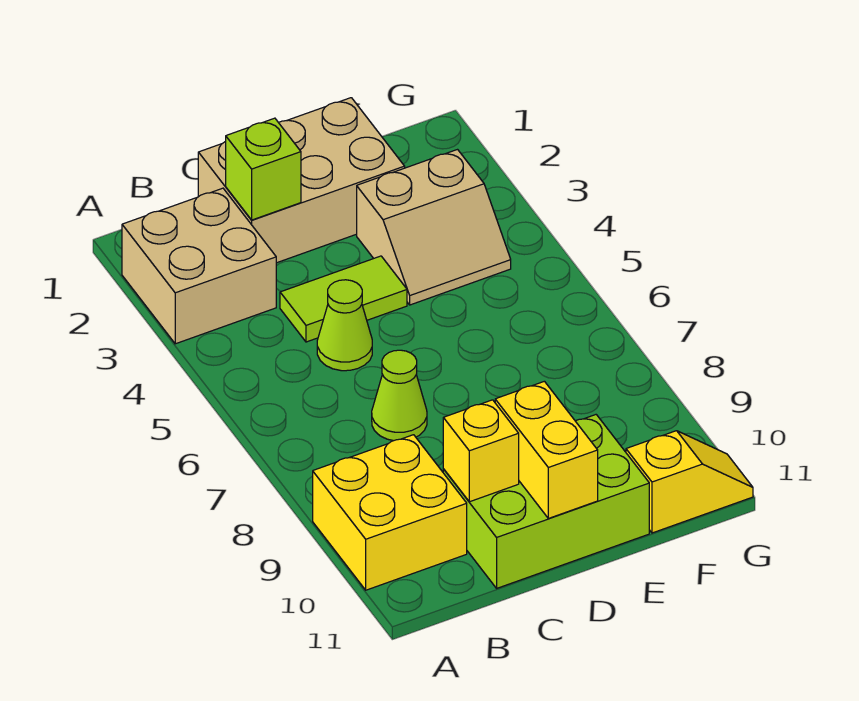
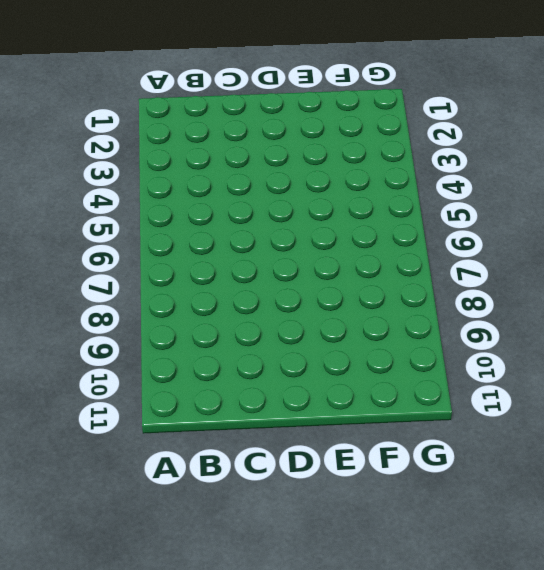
none -> tan brick A2:B3 level 1
none -> yellow brick A9:B10 level 1
none -> tan brick C1:E2 level 1

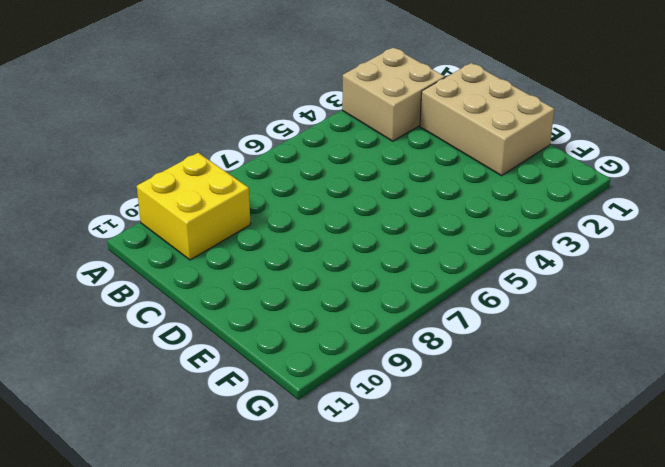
none -> lime tile C4:D4 level 1
none -> lime cone C5 level 1
none -> lime cone C7 level 1

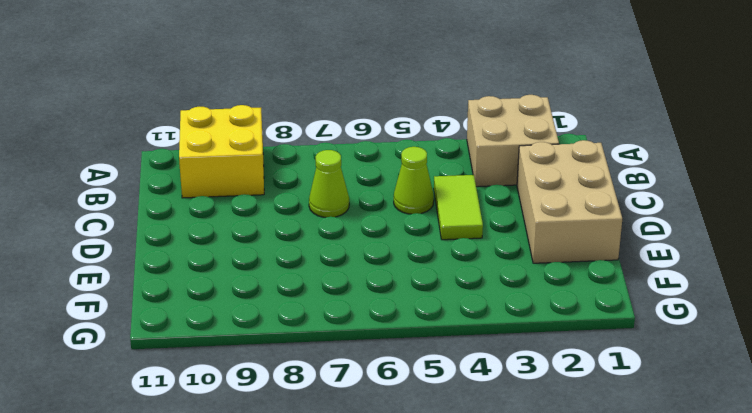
none -> lime brick C10:E11 level 1
none -> tan slope E3:F4 level 1 top 3
none -> yellow slope F11:G11 level 1 top F

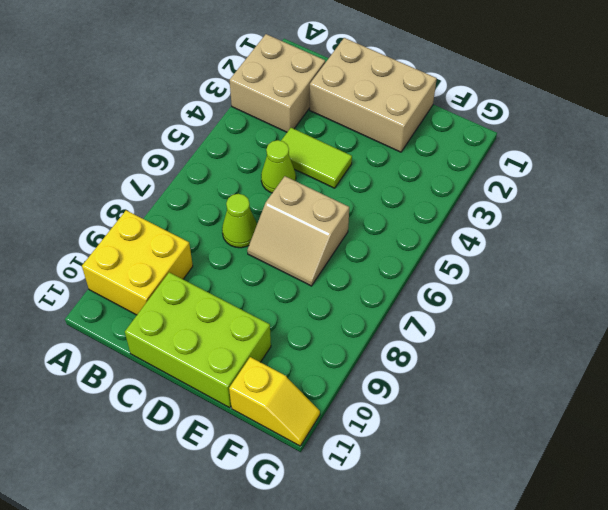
tan slope D6:E7 level 1 top 6 -> tan slope E3:F4 level 1 top 3
none -> lime brick C2 level 2
none -> yellow brick C10 level 2
none -> yellow brick D10:D11 level 2

